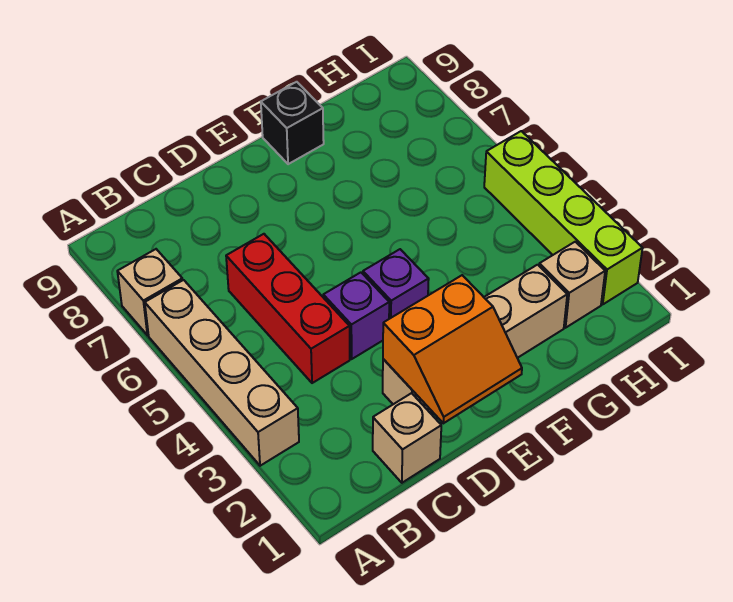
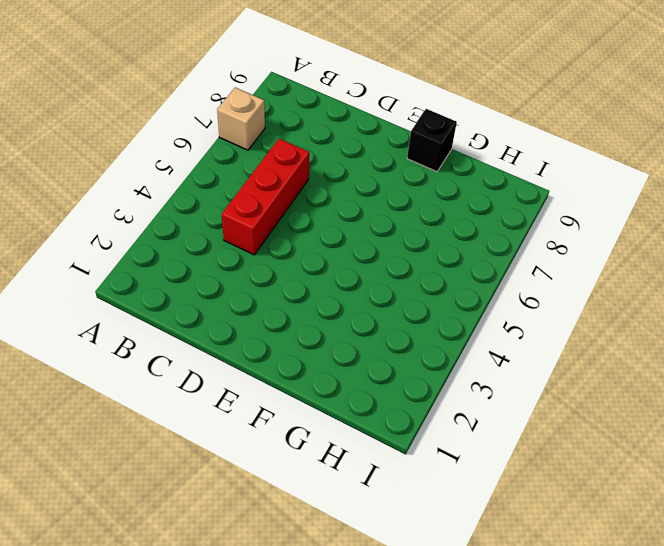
none -> tan brick A3:A6 level 1
none -> tan brick C1 level 1

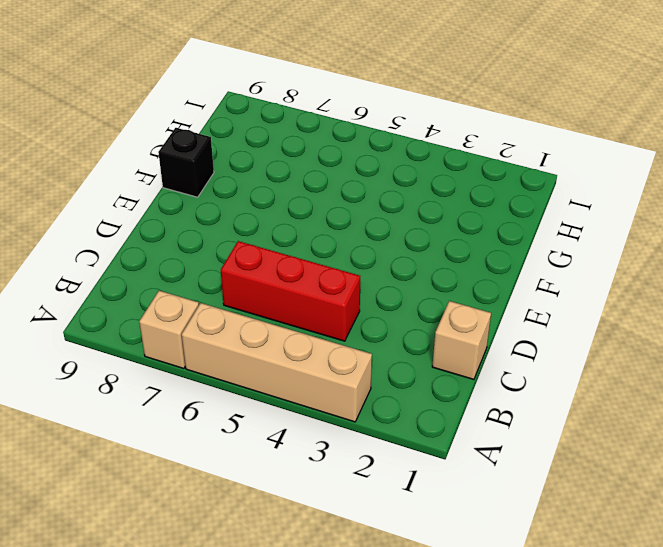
none -> tan brick D2:G2 level 1
none -> purple brick D4 level 1

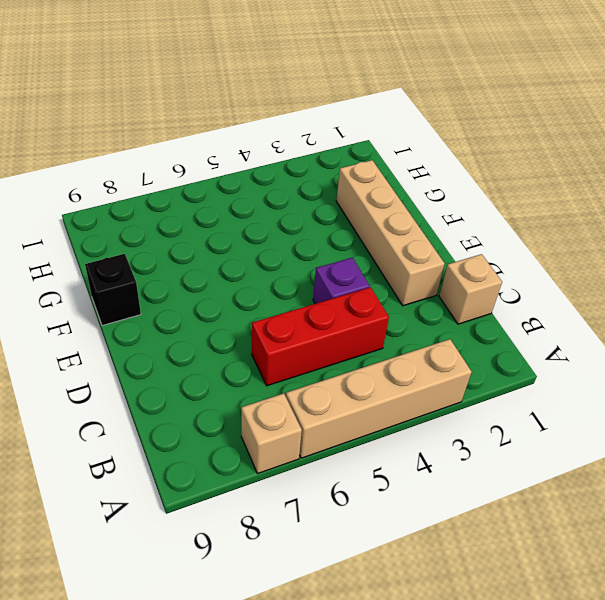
none -> purple brick E4 level 1
none -> tan brick H2 level 1

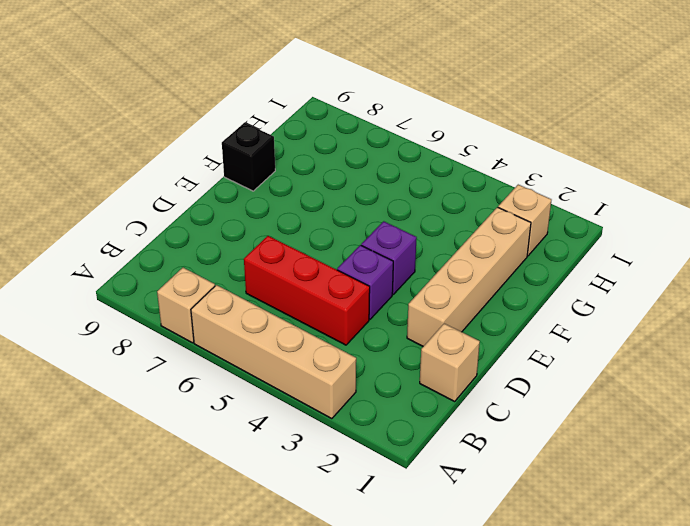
none -> lime brick I2:I5 level 1
none -> orange slope D1:E2 level 2 top 2

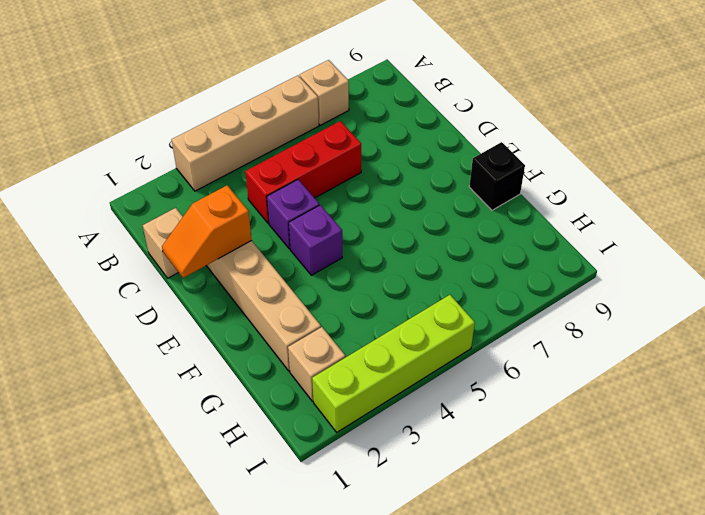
orange slope D1:D2 level 2 top 2 -> orange slope D1:E2 level 2 top 2

